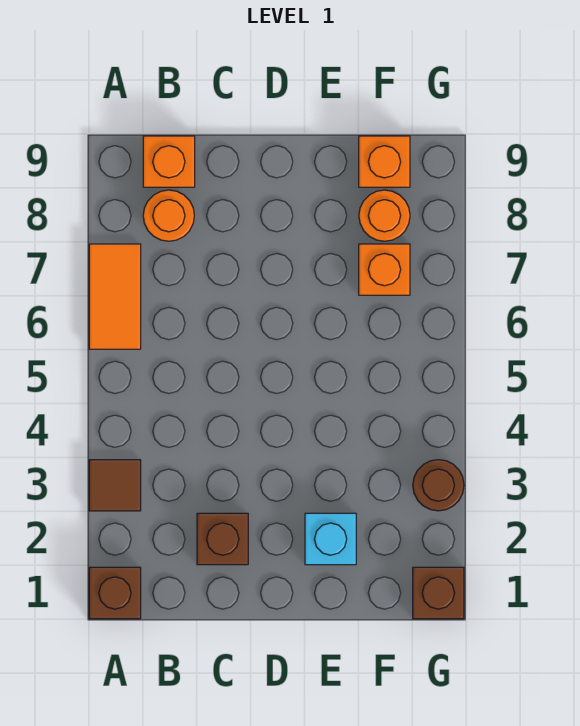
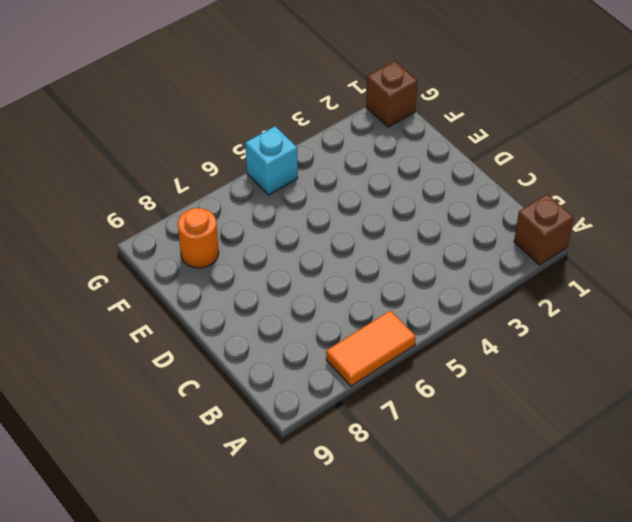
cyan brick G5 level 1 -> cyan brick E2 level 1
none -> brown tile A3 level 1
none -> orange round brick B8 level 1
none -> orange brick B9 level 1

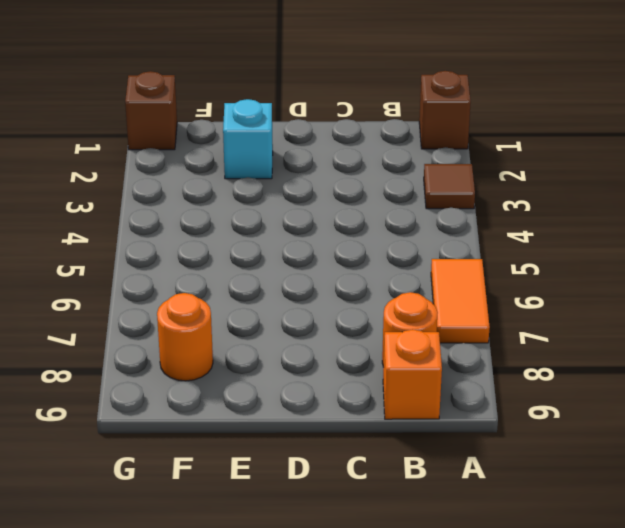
none -> brown brick C2 level 1
none -> orange brick F7 level 1
none -> orange brick F9 level 1

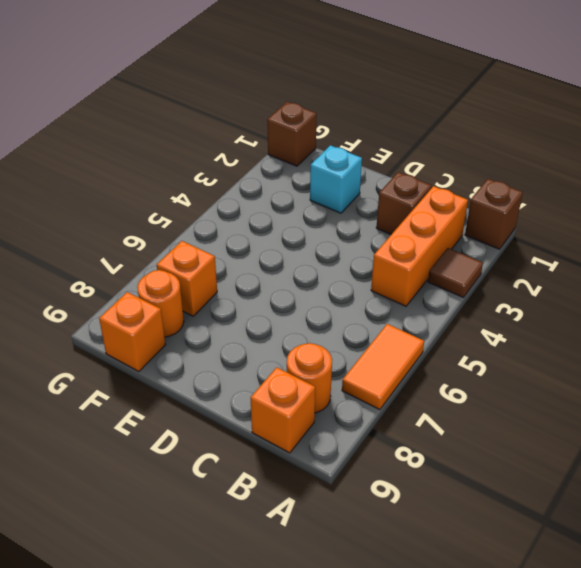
orange brick B2:B4 level 1 -> none
none -> brown round brick G3 level 1

